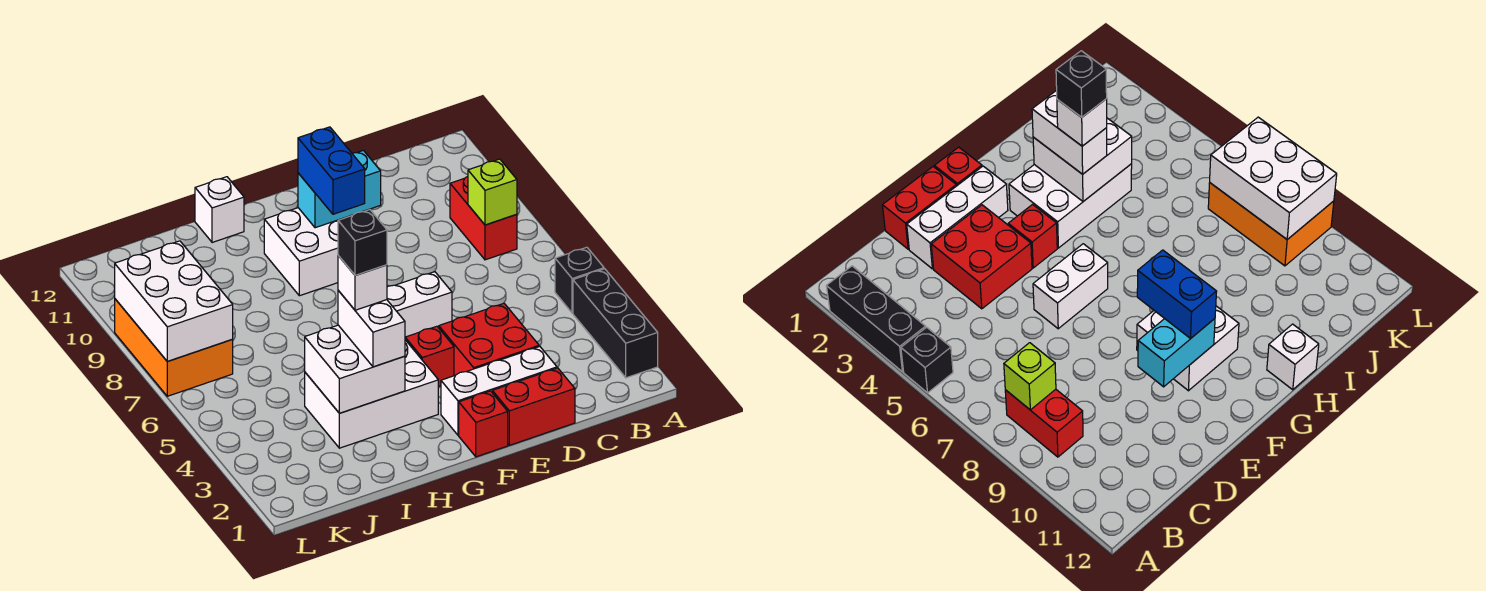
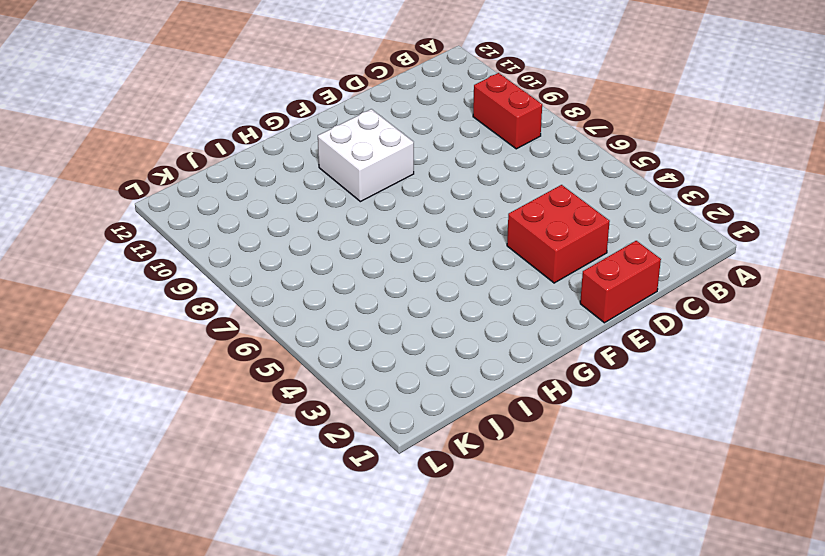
none -> black brick A2:A4 level 1
none -> black brick A5 level 1
none -> white brick D2:F2 level 1

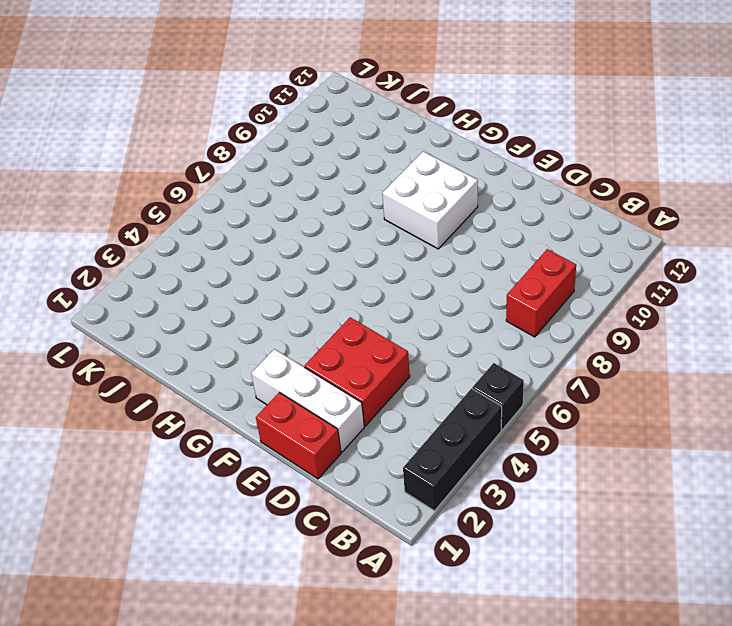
none -> white brick E6:F6 level 1
none -> red brick F1 level 1
none -> red brick F4 level 1

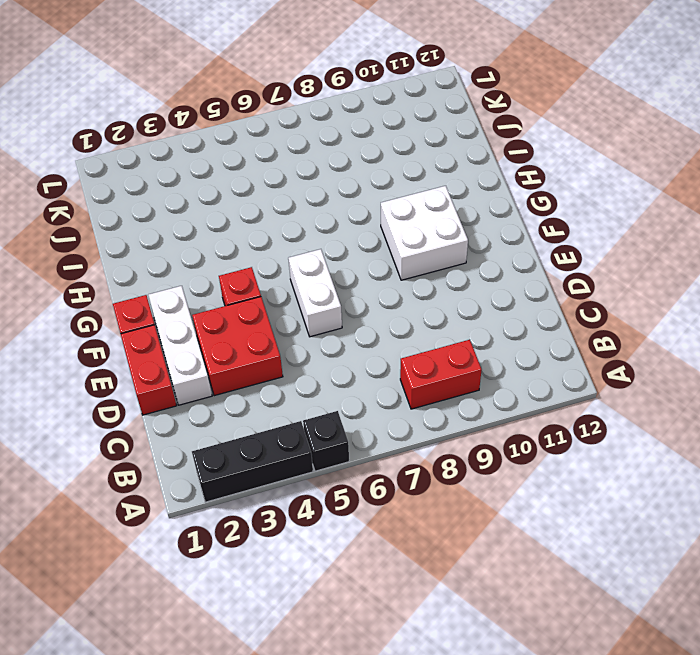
none -> white brick G3:I4 level 1
none -> white brick H12 level 1
none -> orange brick K7:L9 level 1

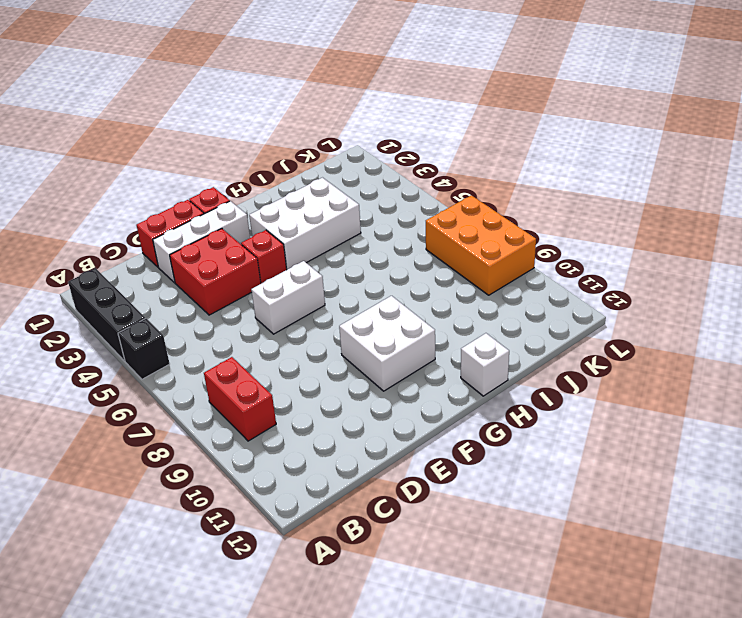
none -> lime brick B8 level 2
none -> cyan brick E10:F10 level 2
none -> white brick H3:I4 level 2

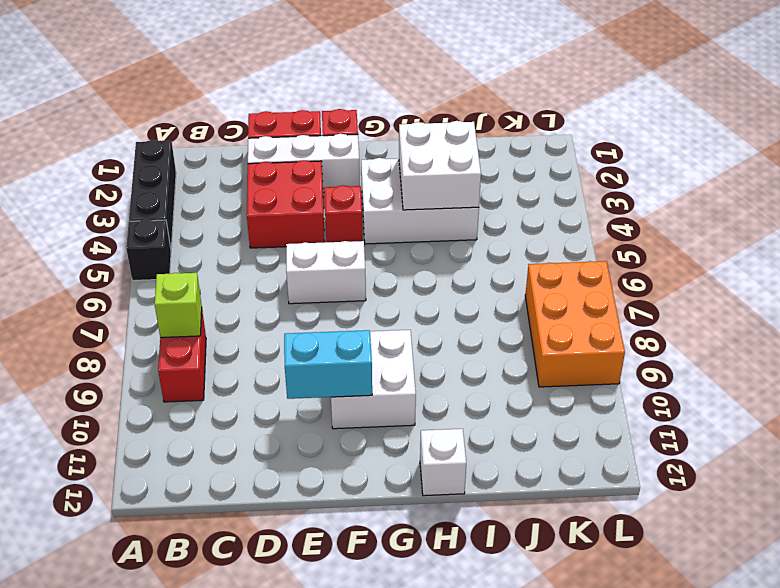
none -> white brick K7:L9 level 2
none -> blue brick F9:F10 level 3
none -> white brick H3:H4 level 3

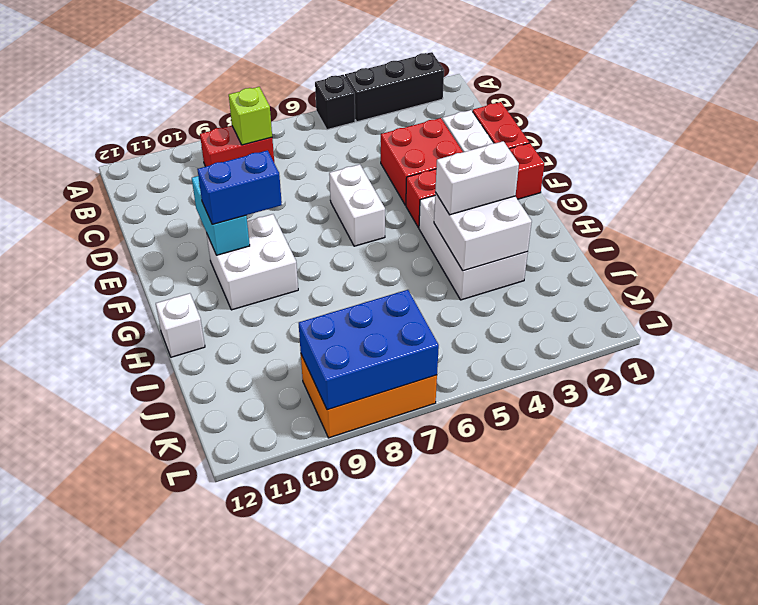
blue brick K7:L9 level 2 -> white brick K7:L9 level 2
none -> white brick H4 level 4
none -> black brick H4 level 5

